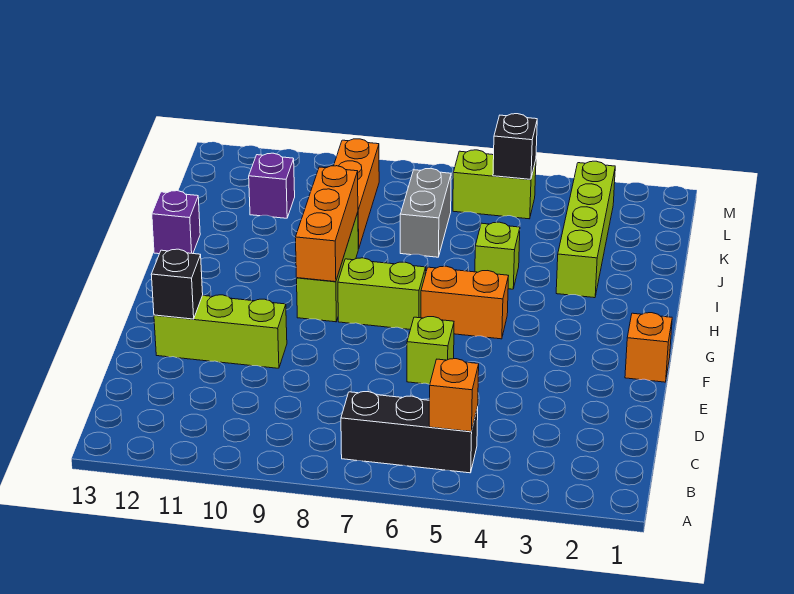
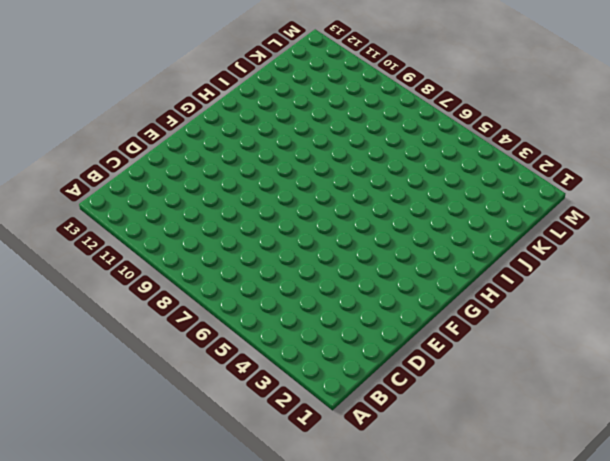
none -> black brick B5:B7 level 1
none -> lime brick E6 level 1
none -> lime brick E10:E12 level 1

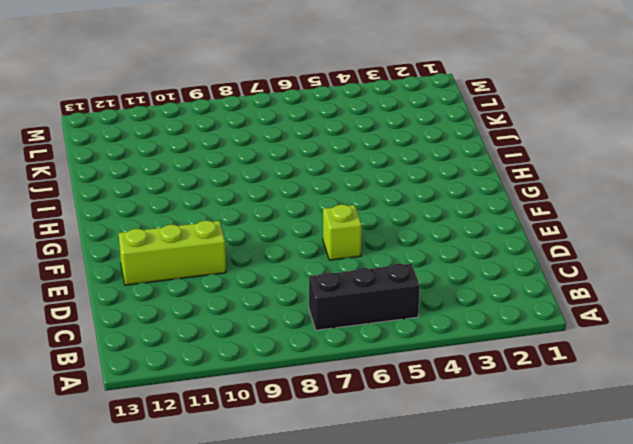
none -> orange brick F1 level 1
none -> orange brick G5:G6 level 1
none -> lime brick G7:G8 level 1

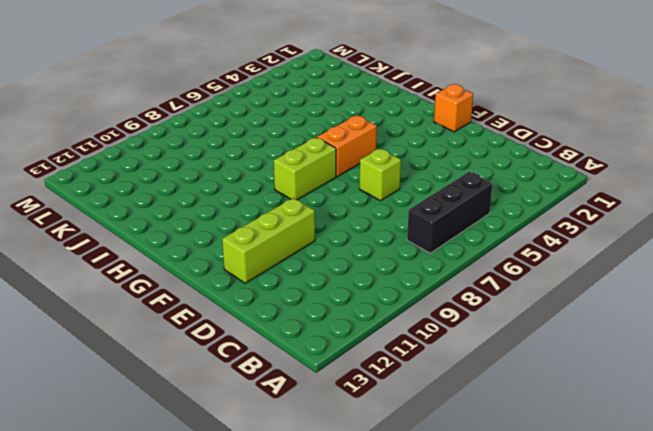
none -> lime brick G9:I9 level 1
none -> lime brick I3:L3 level 1
none -> lime brick I5 level 1

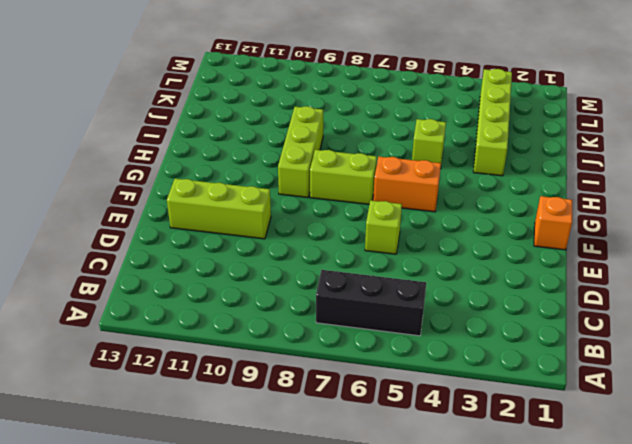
none -> purple brick I13 level 1
none -> grey brick J7:K7 level 1
none -> orange brick J9:L9 level 1

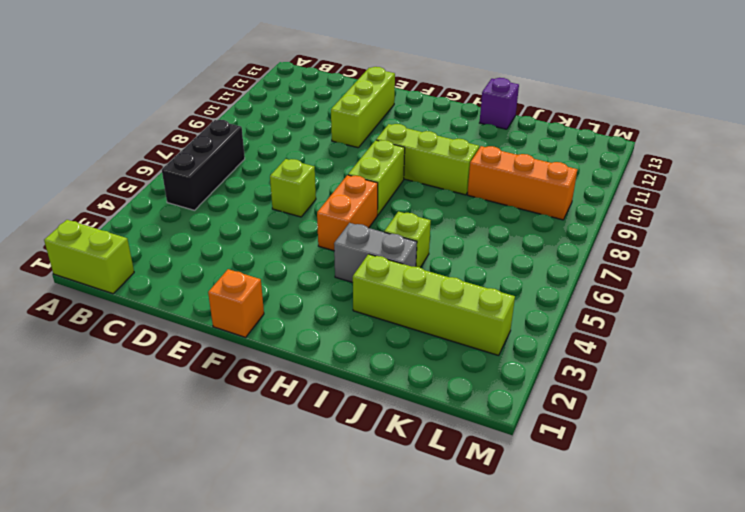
lime brick A1:B1 level 1 -> lime brick L5:L6 level 1
grey brick H4:I4 level 1 -> grey brick J7:K7 level 1
none -> purple brick K11 level 1
none -> orange brick B5 level 2
none -> black brick E12 level 2

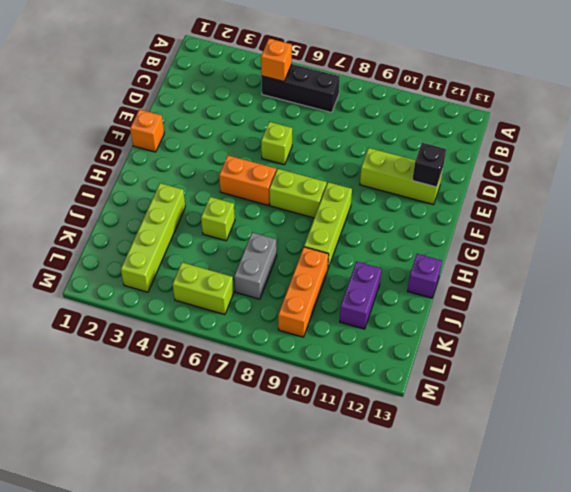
purple brick J11:K11 level 1 -> purple brick K11 level 1
none -> orange brick G9:I9 level 2
none -> black brick L5 level 2

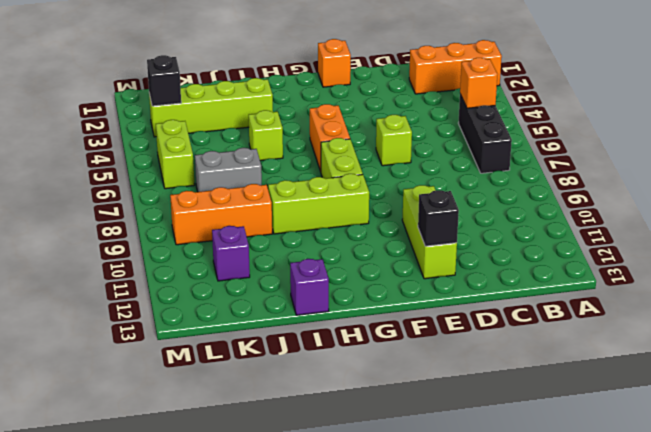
orange brick A2:C2 level 1 -> orange brick G9:I9 level 2
black brick L3 level 2 -> black brick L5 level 2

